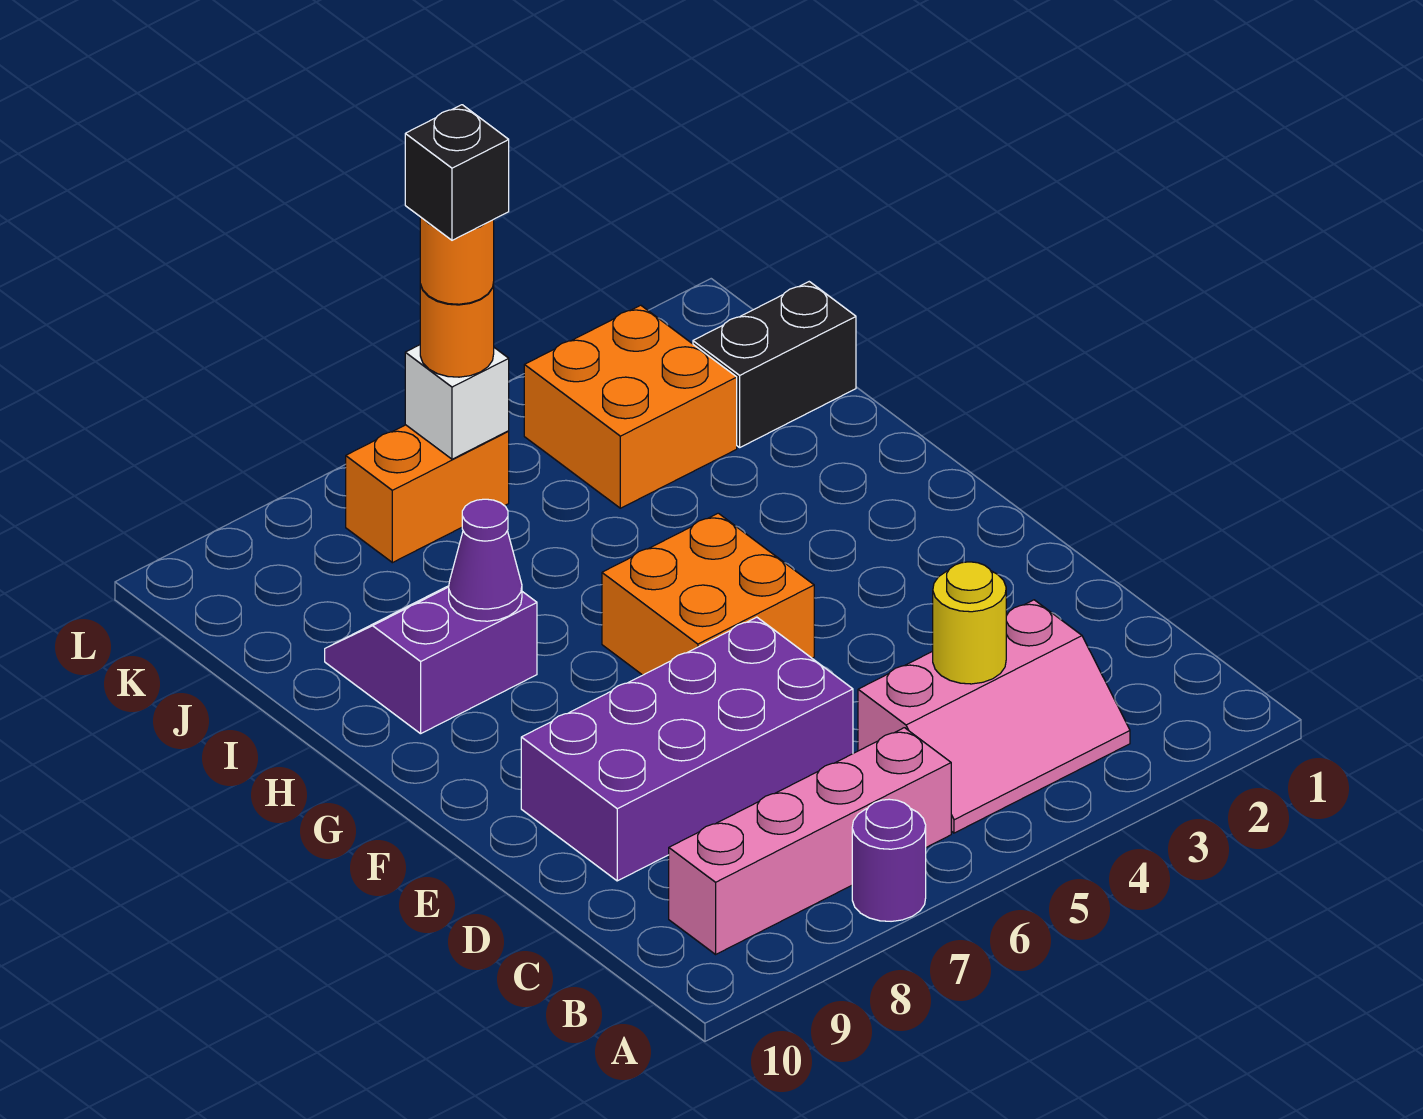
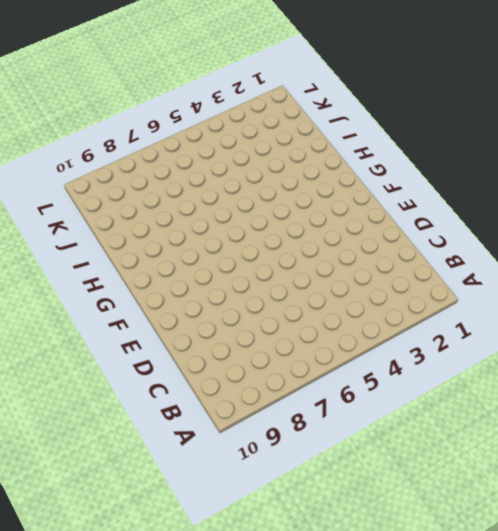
none -> purple round brick A7 level 1
none -> pink slope B3:C5 level 1 top C
none -> pink brick B6:B9 level 1

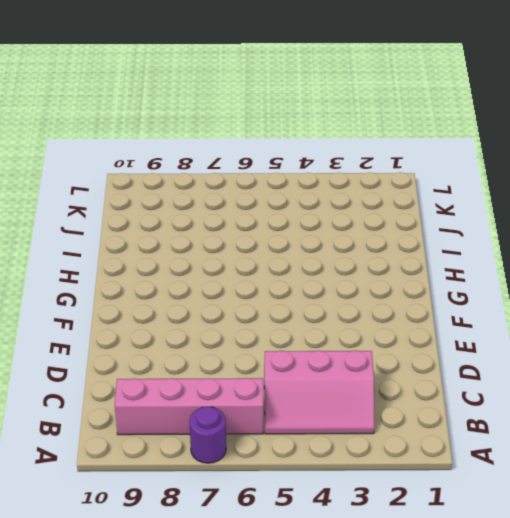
none -> purple brick D6:E9 level 1
none -> orange brick F5:G6 level 1
none -> purple slope H8:I9 level 1 top H

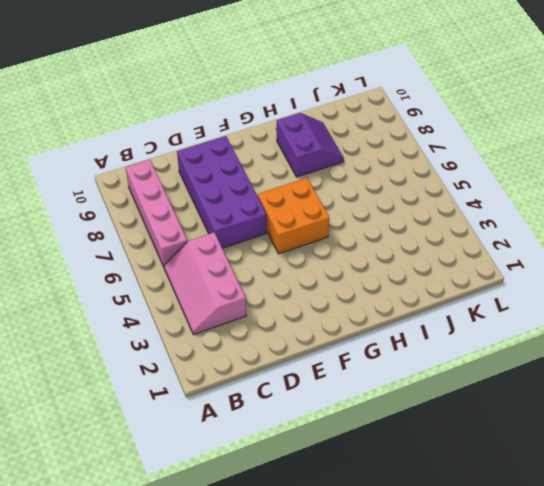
none -> purple round brick A7 level 1
none -> black brick J1:J2 level 1
none -> orange brick J3:K4 level 1

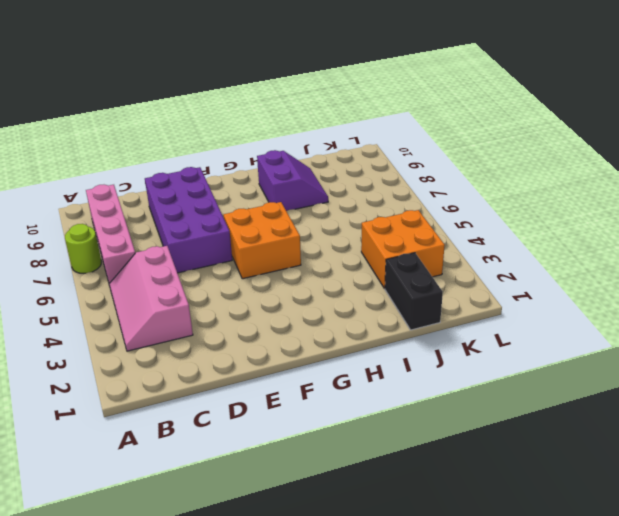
lime round brick A7 level 1 -> purple round brick A7 level 1
none -> orange brick K6:K7 level 1
none -> yellow round brick C4 level 2
none -> purple cone H8 level 2

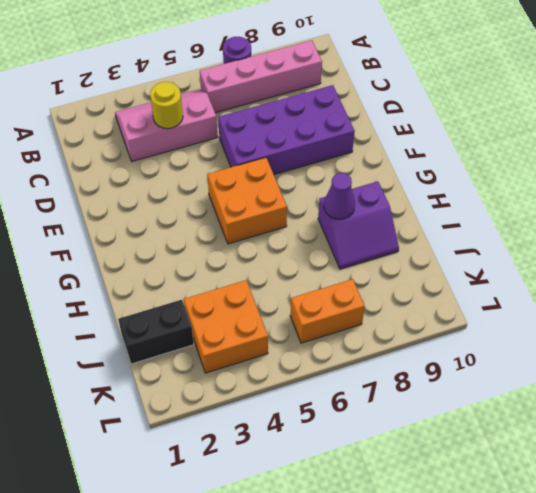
none -> white brick K6 level 2
none -> orange round brick K6 level 3
none -> orange round brick K6 level 4

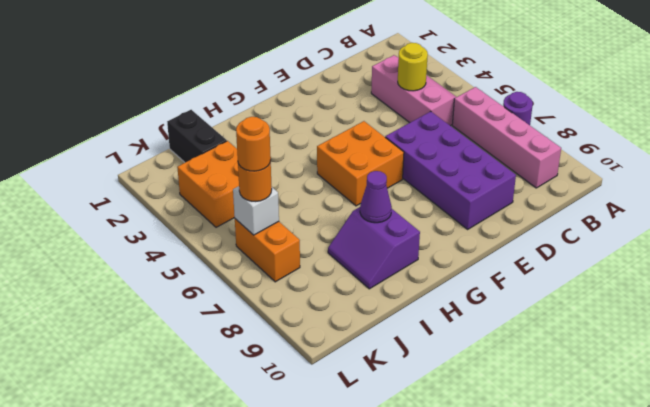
none -> black brick K6 level 5

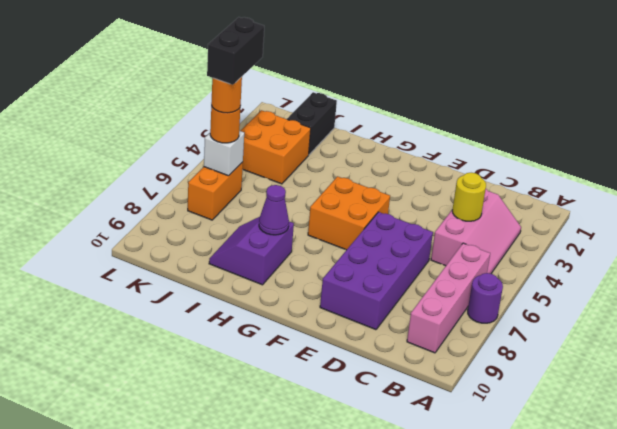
black brick K5:K6 level 5 -> black brick K6 level 5

